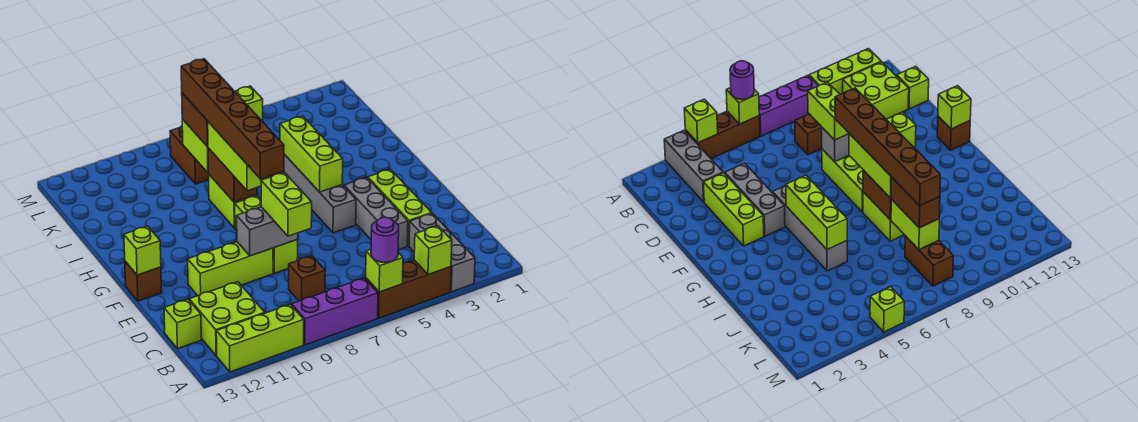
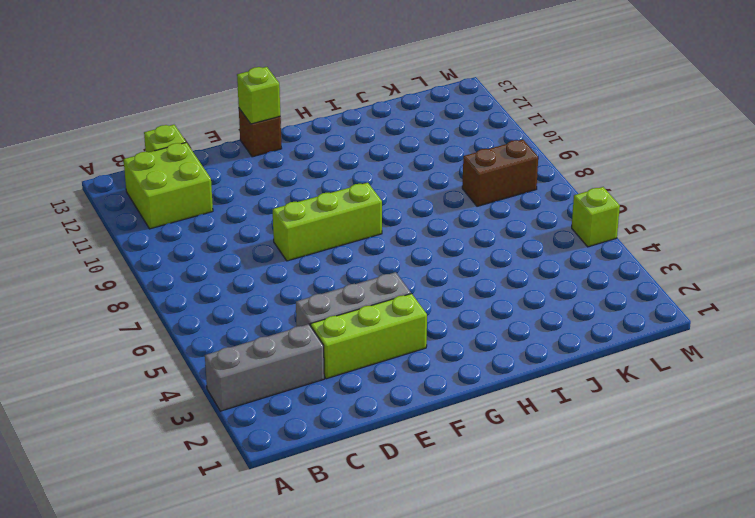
none -> brown brick A4:A6 level 1
none -> purple brick A7:A9 level 1
none -> lime brick A10:A12 level 1

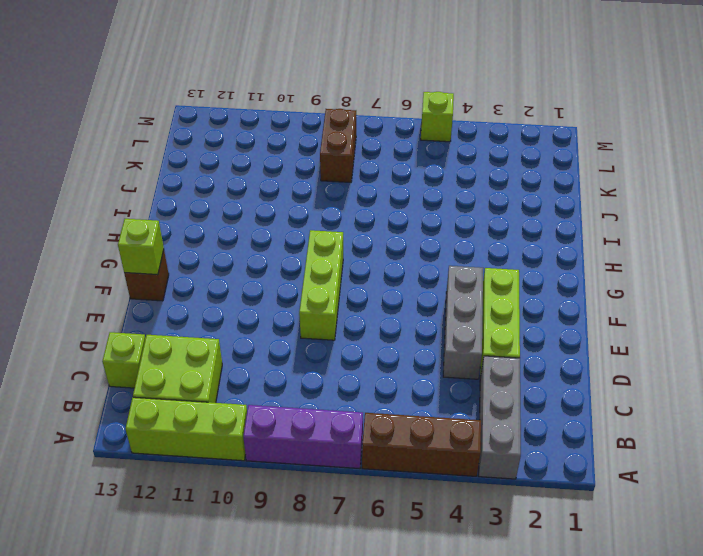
none -> brown brick C8 level 1
none -> lime brick E9:E11 level 1
none -> grey brick F5:I5 level 1

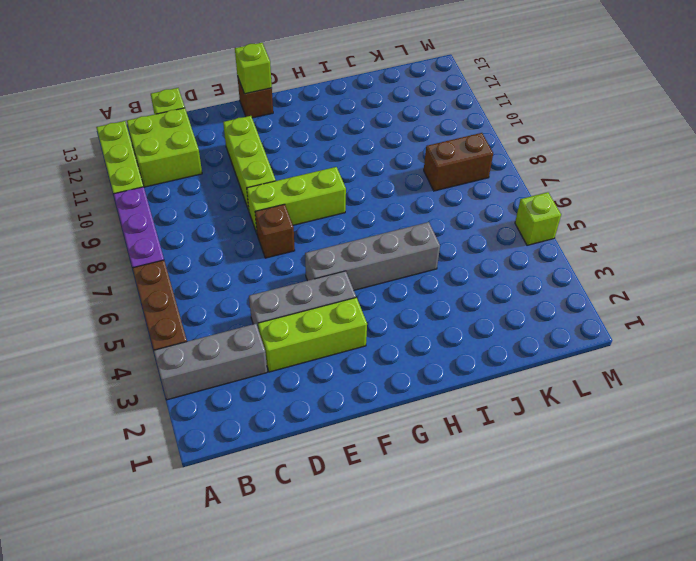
brown brick E7 level 1 -> brown brick C8 level 1
none -> lime brick H8:I8 level 1
none -> lime brick A4 level 2
none -> lime brick A6 level 2

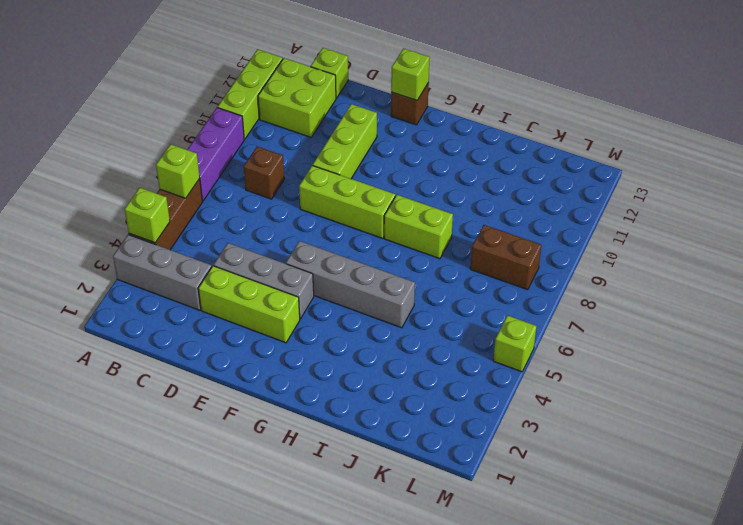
none -> grey brick E8:E9 level 2
none -> lime brick G5:I5 level 2
none -> brown brick H8:I8 level 2

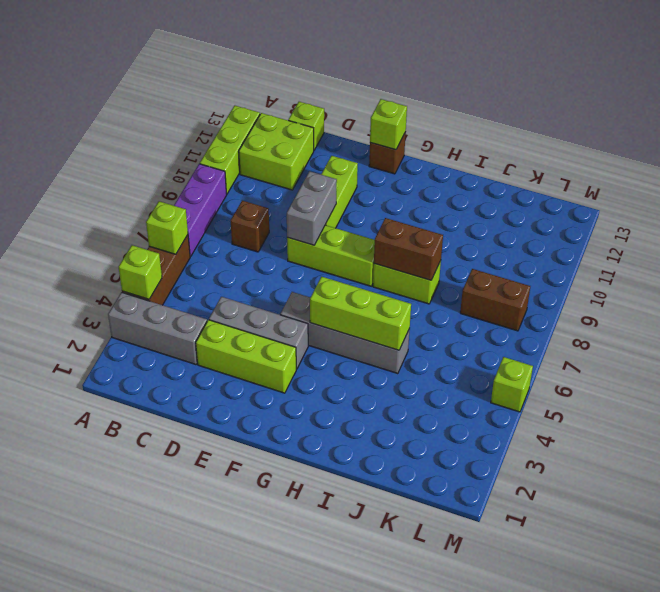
none -> lime brick J8:K8 level 2
none -> purple round brick A6 level 3
none -> lime brick D8:E8 level 3

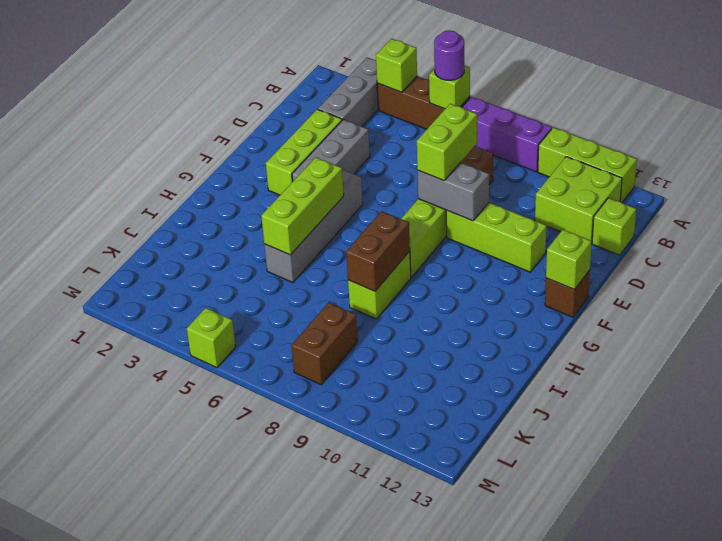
none -> lime brick J8:K8 level 2
none -> lime brick G8:I8 level 3
none -> brown brick J8:K8 level 3

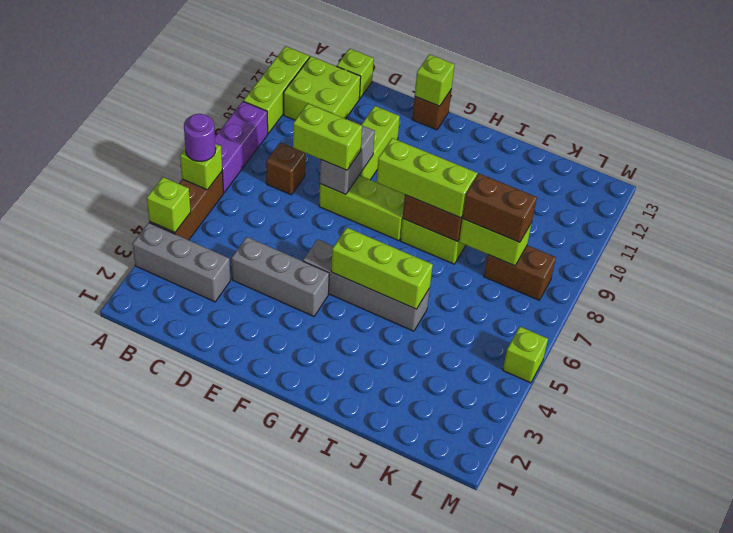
none -> lime brick D3:F3 level 1
none -> brown brick F8:K8 level 4

